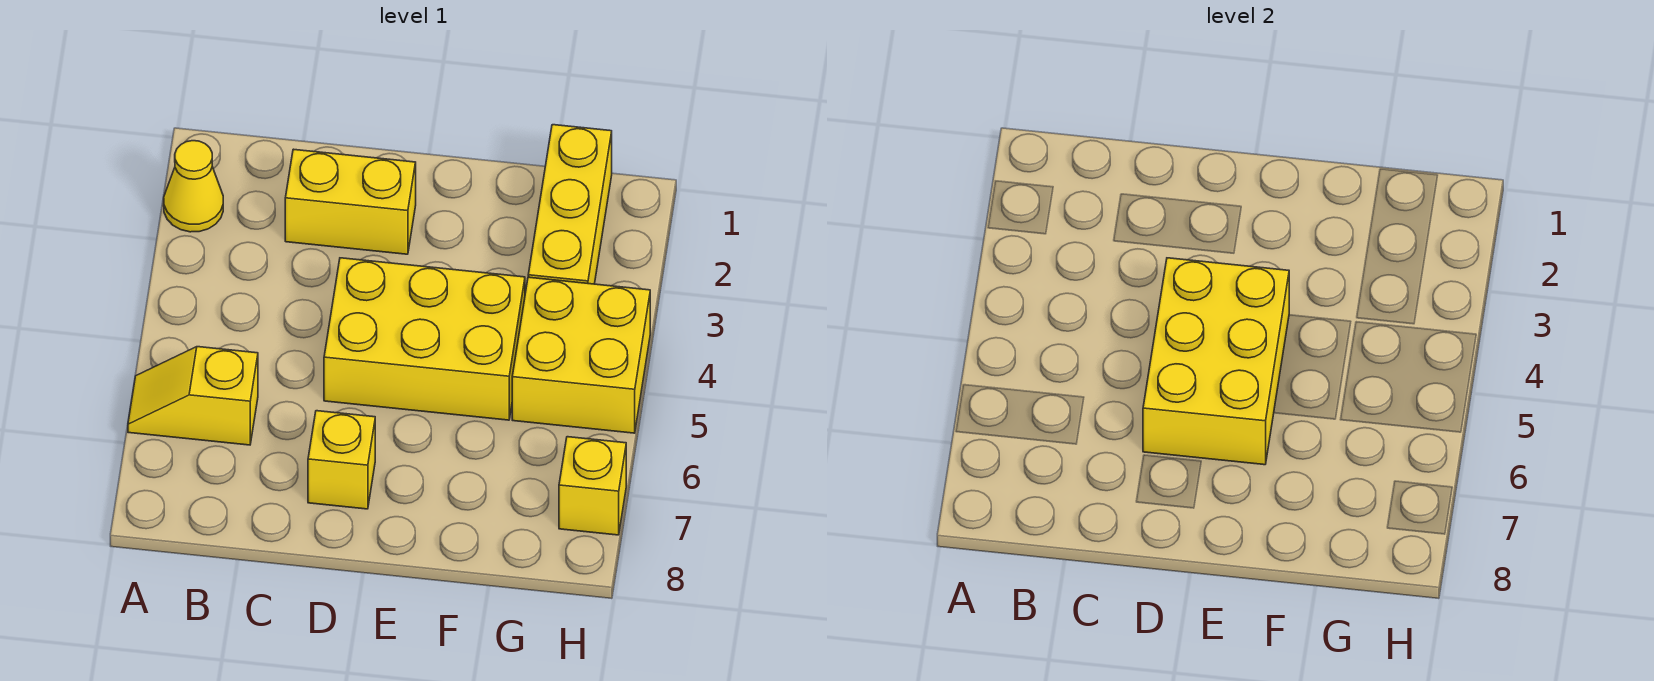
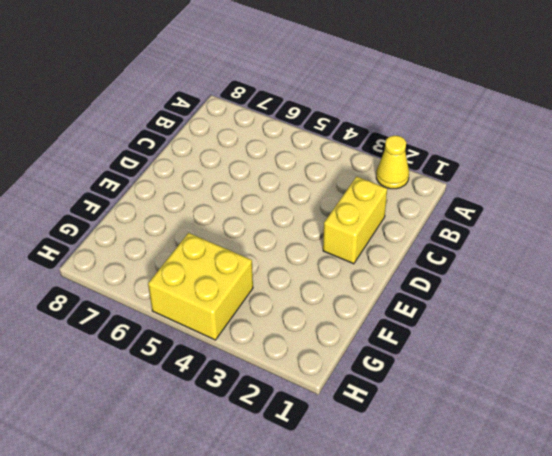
none -> yellow slope A6:B6 level 1 top B
none -> yellow brick D4:F5 level 1

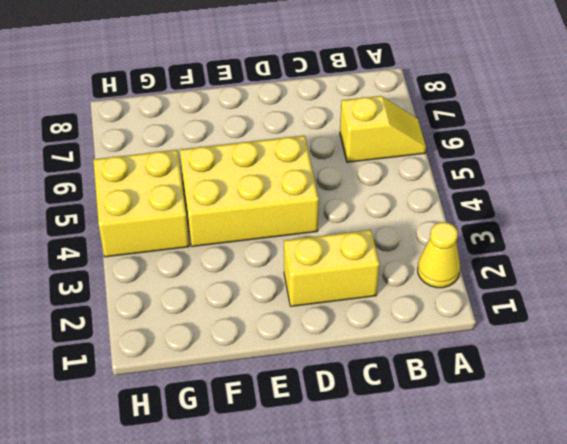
none -> yellow brick D7 level 1
none -> yellow brick G1:G3 level 1

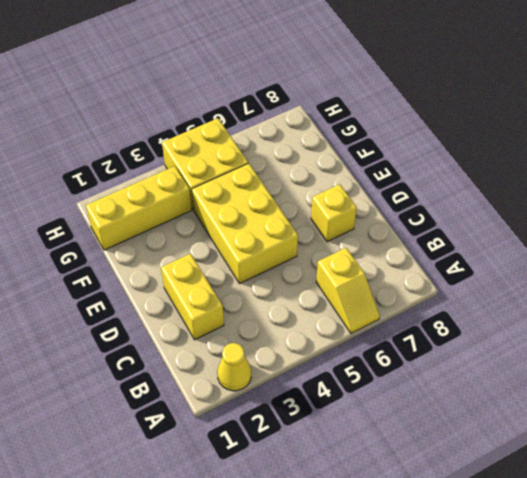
none -> yellow brick H7 level 1
none -> yellow brick D4:E6 level 2

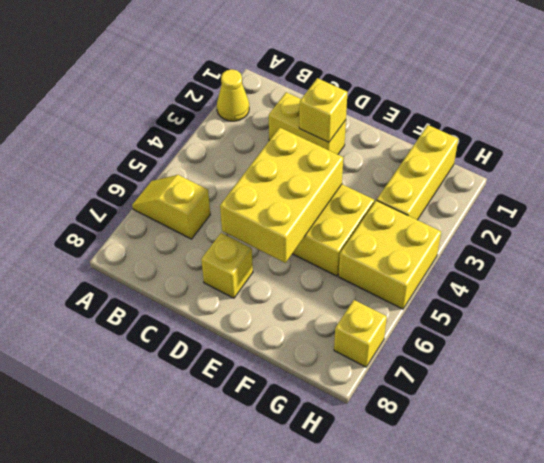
yellow brick D2 level 2 -> none

